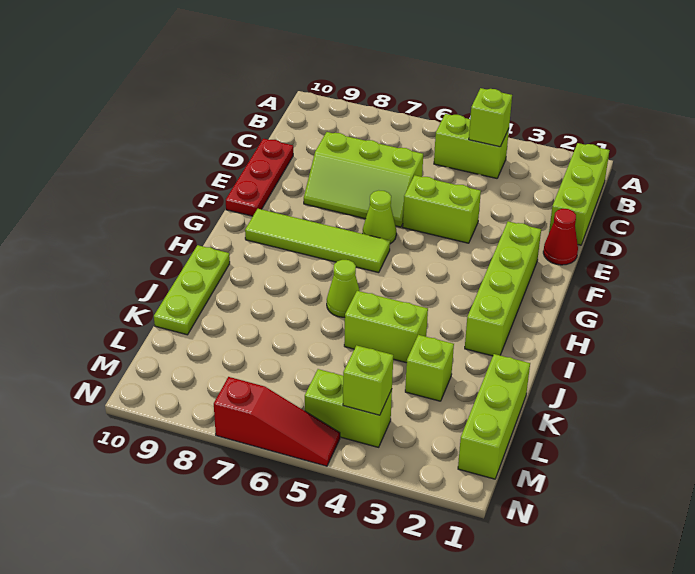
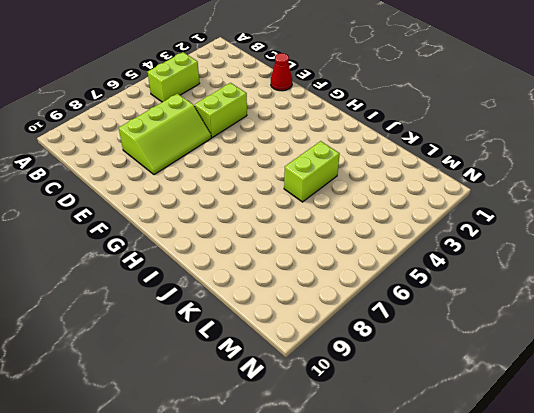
none -> lime brick B1:D1 level 1
none -> red plate D10:F10 level 1
none -> lime brick F2:I2 level 1

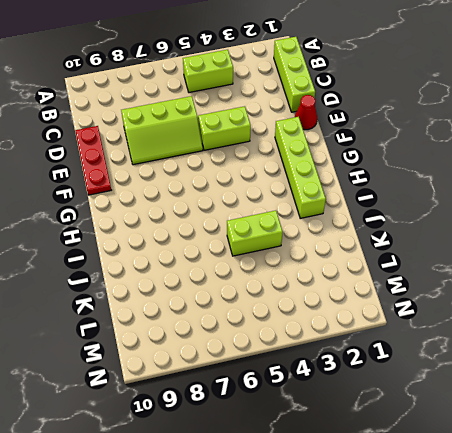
none -> lime cone F6 level 1
none -> lime tile G6:G9 level 1
none -> lime cone I6 level 1

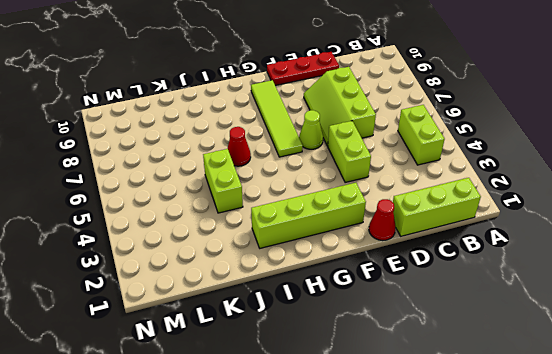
red cone I6 level 1 -> lime cone I6 level 1
none -> lime plate I10:K10 level 1
none -> lime brick K1:M1 level 1
none -> lime brick K3 level 1

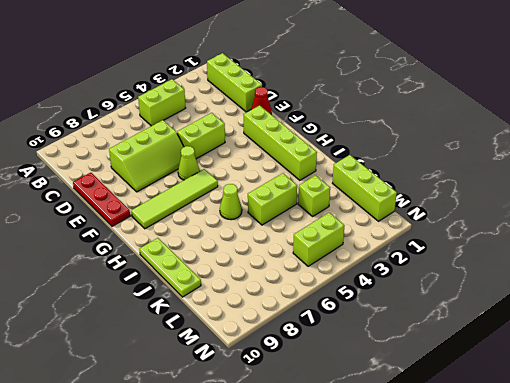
none -> red slope N5:N7 level 1 top 7
none -> lime brick B4 level 2
none -> lime brick M4 level 2

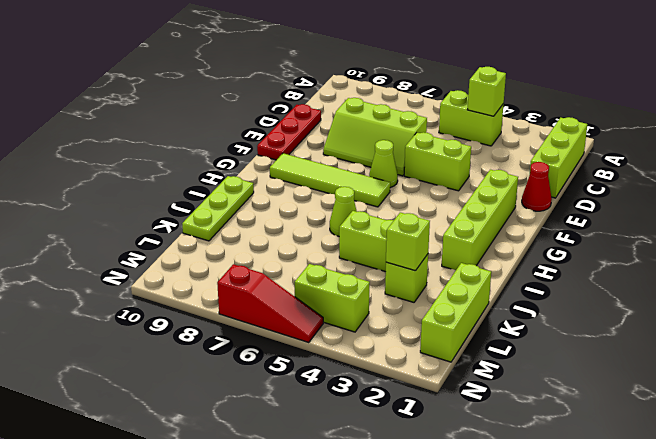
lime brick K3 level 2 -> lime brick M4 level 2

